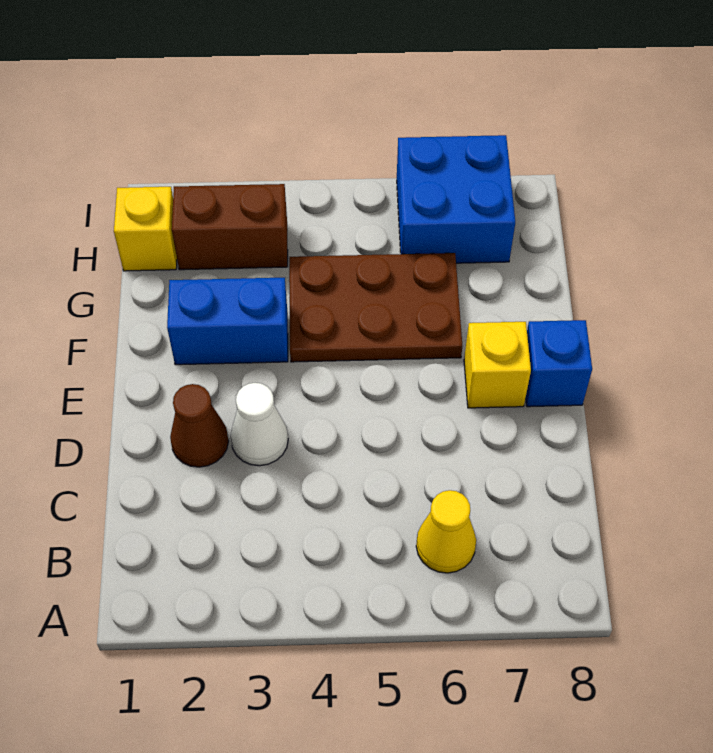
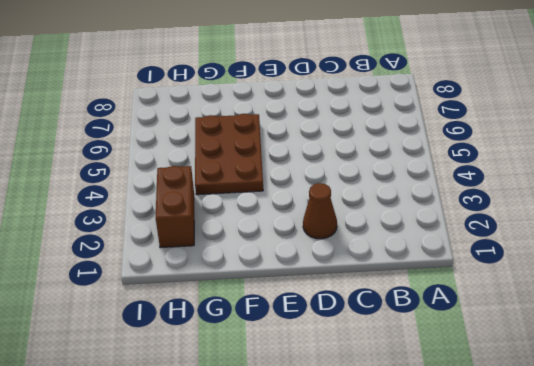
none -> yellow cone B6 level 1
none -> white cone D3 level 1

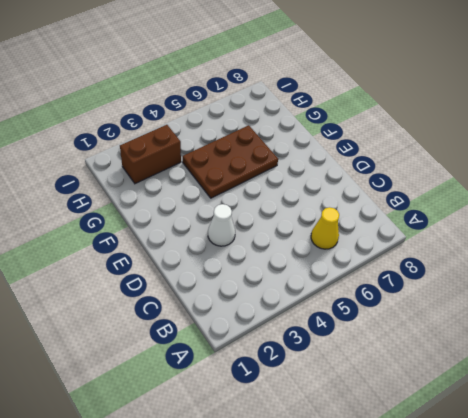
none -> brown cone D2 level 1
none -> yellow brick E7 level 1

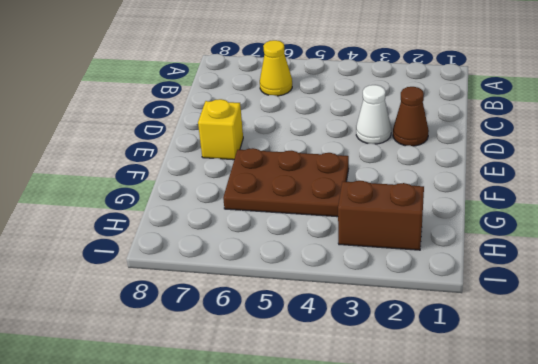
none -> blue brick E8 level 1
none -> blue brick F2:F3 level 1

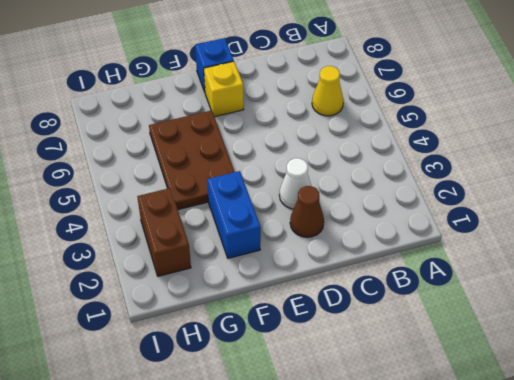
none -> yellow brick H1 level 1
none -> blue brick H6:I7 level 1

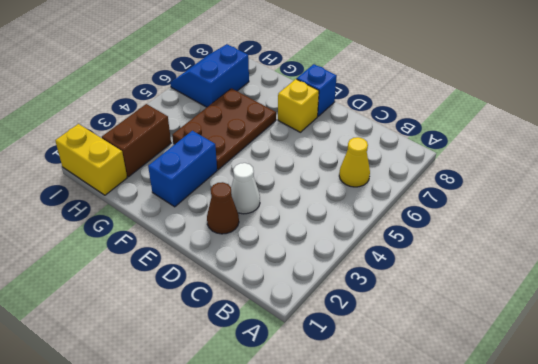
yellow brick H1:I1 level 1 -> yellow brick H1 level 1
blue slope H6:I7 level 1 top H -> blue brick H6:I7 level 1

